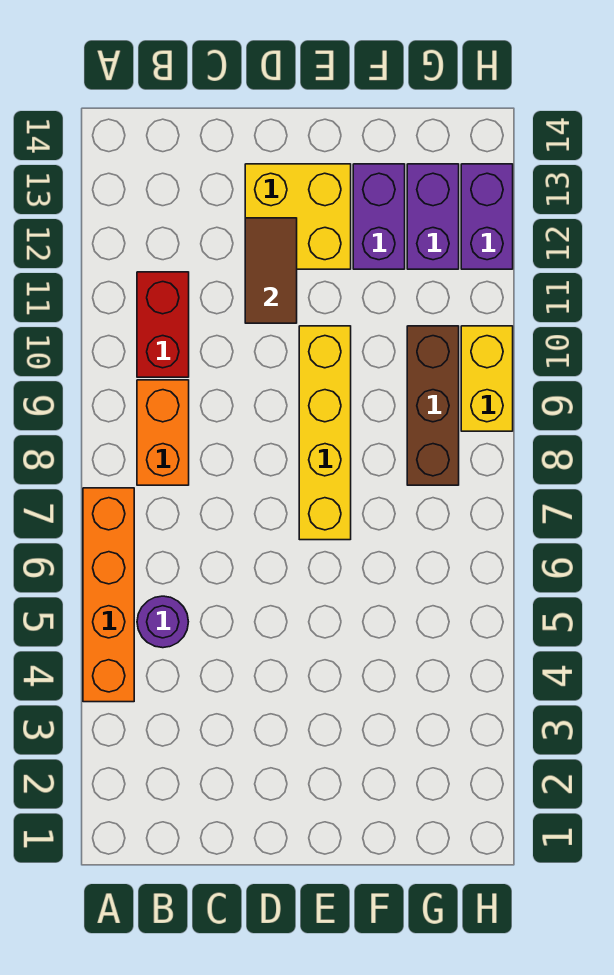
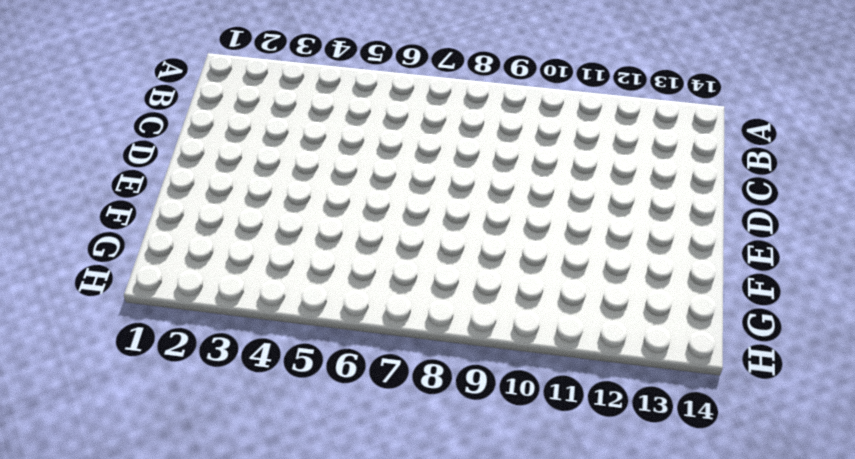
none -> orange brick A4:A7 level 1
none -> purple round brick B5 level 1
none -> orange brick B8:B9 level 1

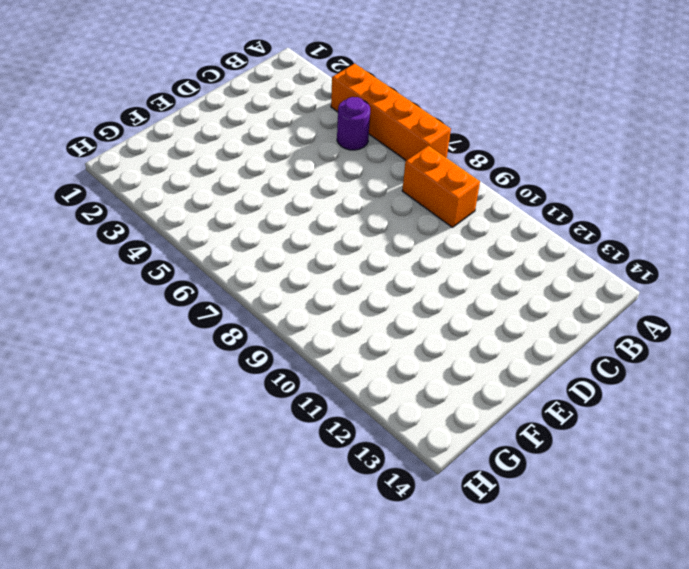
none -> red brick B10:B11 level 1
none -> yellow brick D12:E13 level 1
none -> yellow brick E7:E10 level 1

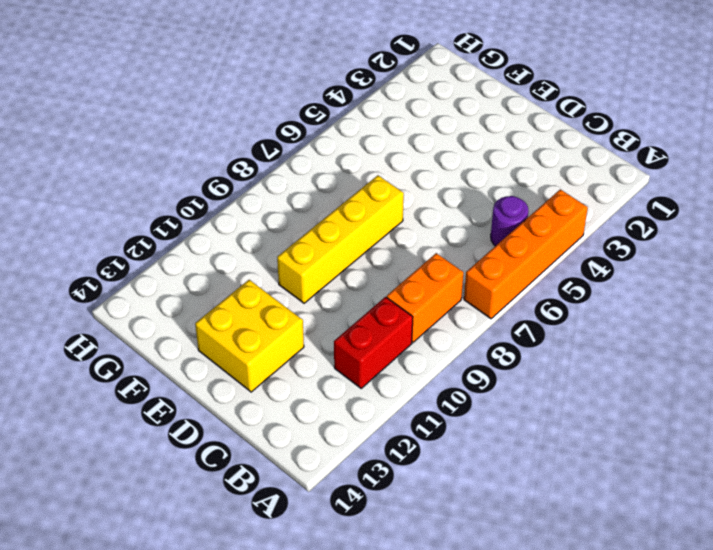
none -> purple brick F12:F13 level 1
none -> brown brick G8:G10 level 1
none -> purple brick G12:G13 level 1

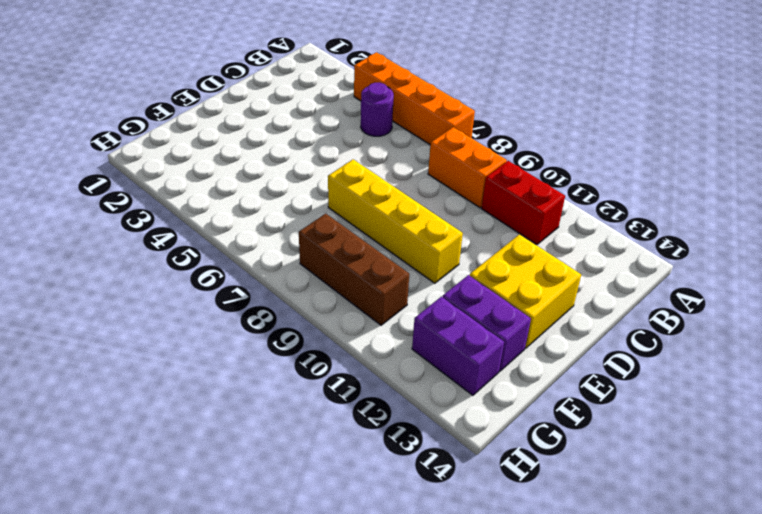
none -> yellow brick H9:H10 level 1
none -> purple brick H12:H13 level 1
none -> brown tile D11:D12 level 2

